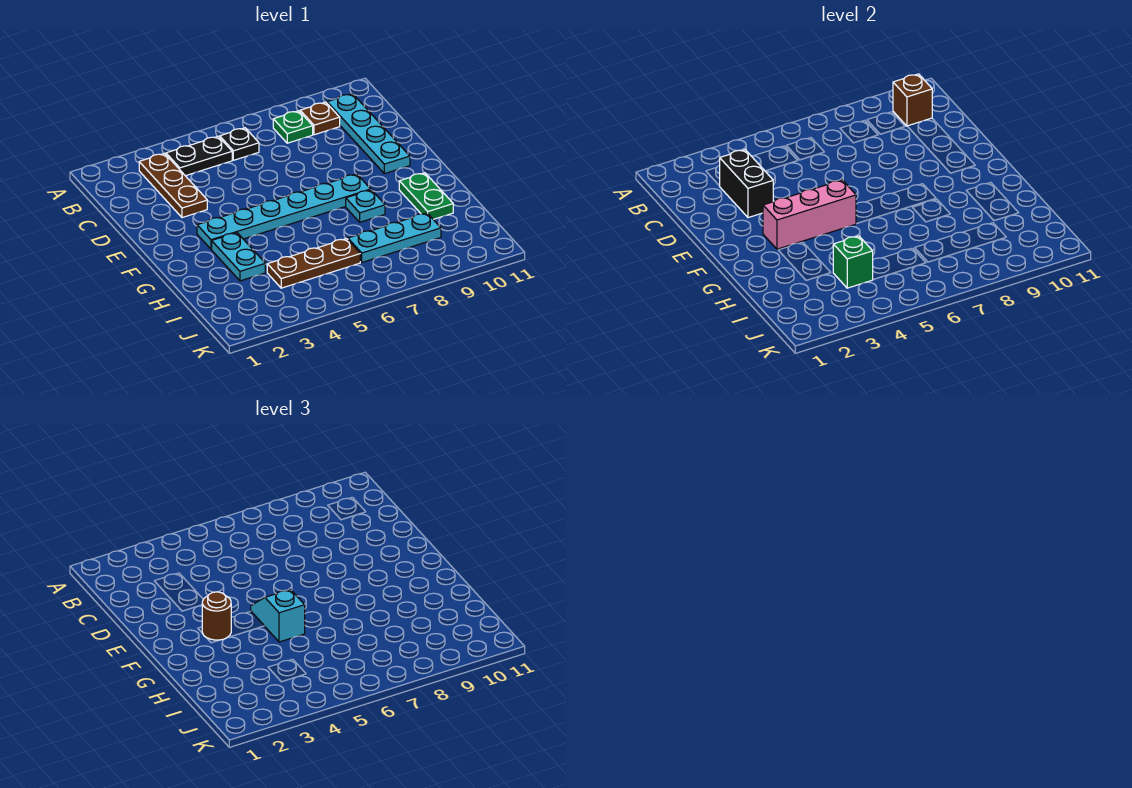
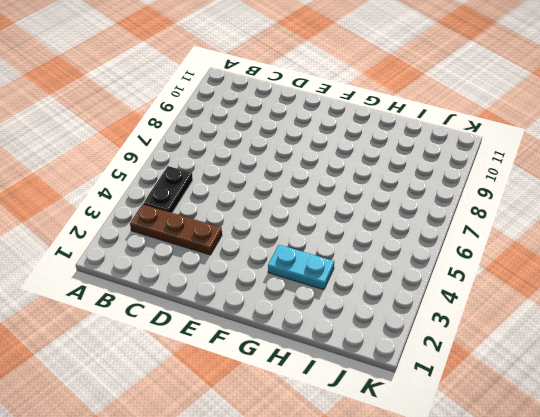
none -> black plate B6 level 1
none -> green plate B8 level 1
none -> brown plate B9 level 1

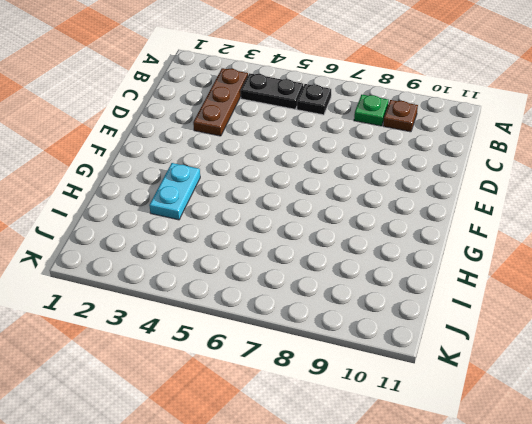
none -> cyan plate B10:E10 level 1
none -> cyan plate F3:F8 level 1
none -> cyan plate G8 level 1

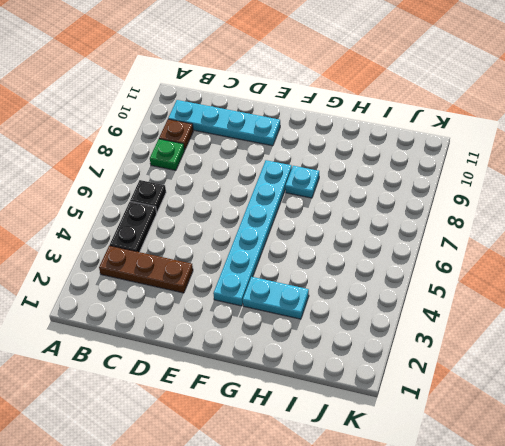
none -> green plate G10:H10 level 1
none -> brown plate I4:I6 level 1
none -> cyan plate I7:I9 level 1

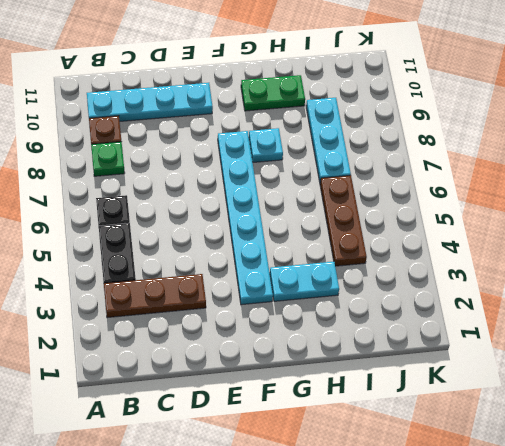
none -> brown brick B10 level 2
none -> black brick C3:D3 level 2
none -> pink brick F3:F5 level 2

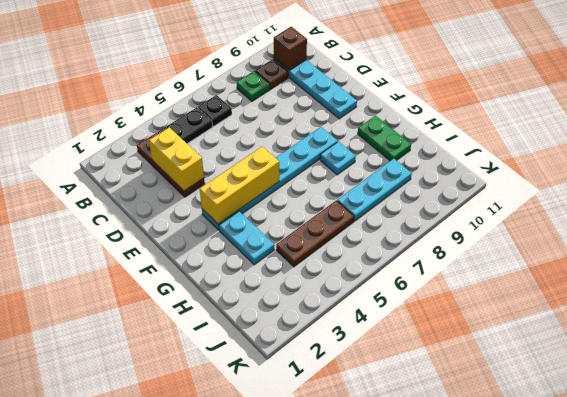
yellow brick C3:D3 level 2 -> black brick C3:D3 level 2
yellow brick F3:F5 level 2 -> pink brick F3:F5 level 2
none -> green brick I4 level 2
none -> brown round brick F3 level 3
none -> cyan slope F5:G5 level 3 top G

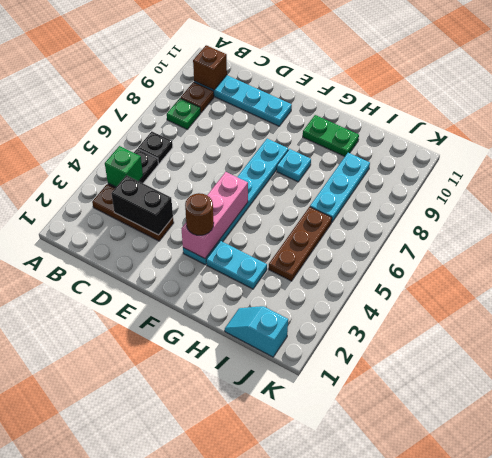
green brick B4 level 2 -> green brick I4 level 2
cyan slope I1:J1 level 1 top J -> cyan slope F5:G5 level 3 top G

